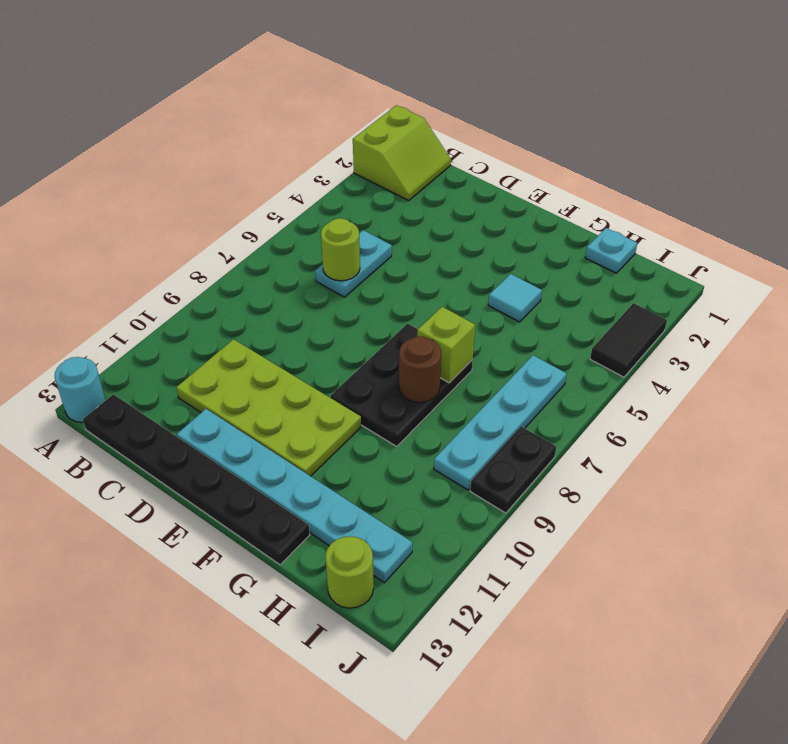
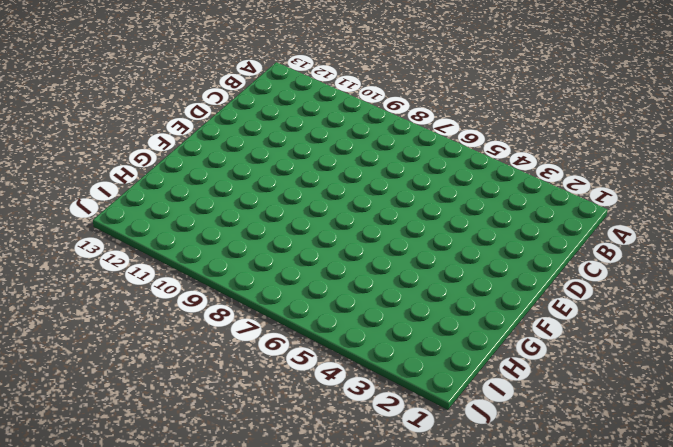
none -> lime slope A1:B2 level 1 top A
none -> cyan round brick A13 level 1
none -> black plate B13:G13 level 1

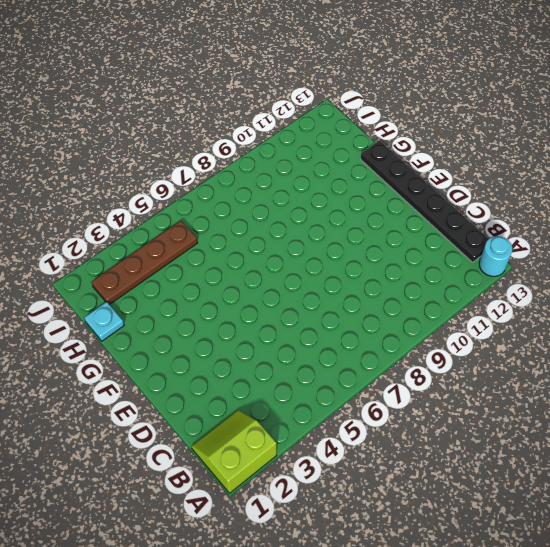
brown plate I2:I5 level 1 -> none
none -> cyan plate C5:C6 level 1
none -> lime plate C10:F11 level 1
none -> cyan plate D12:I12 level 1

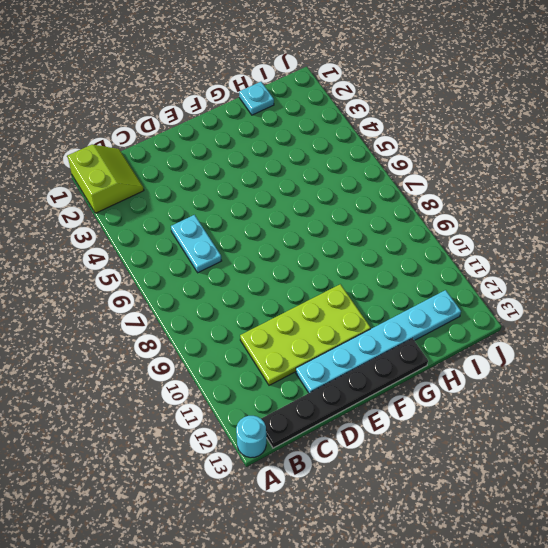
none -> black plate F7:G9 level 1
none -> cyan tile G4 level 1
none -> cyan plate I6:I9 level 1

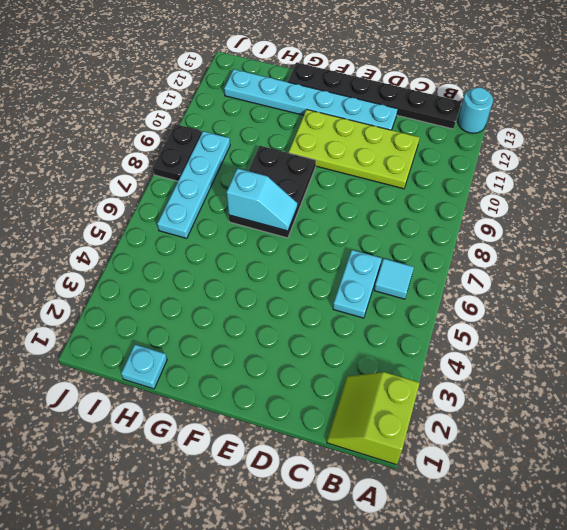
cyan tile B6 level 1 -> cyan tile G4 level 1
cyan slope F7:G7 level 2 top G -> lime brick G7 level 2
none -> lime round brick I13 level 1
none -> black tile J3:J4 level 1
none -> lime round brick C6 level 2

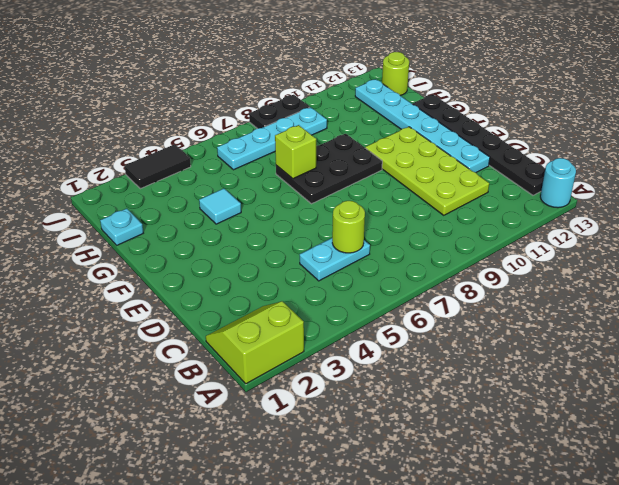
none -> brown round brick G8 level 2

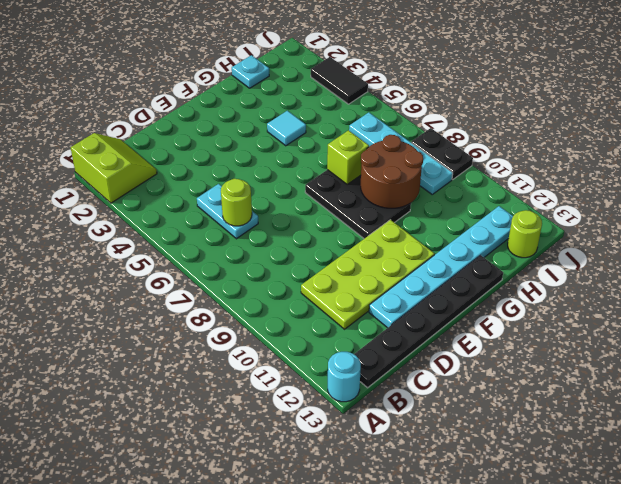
brown round brick G8:H9 level 2 -> brown round brick G8 level 2

